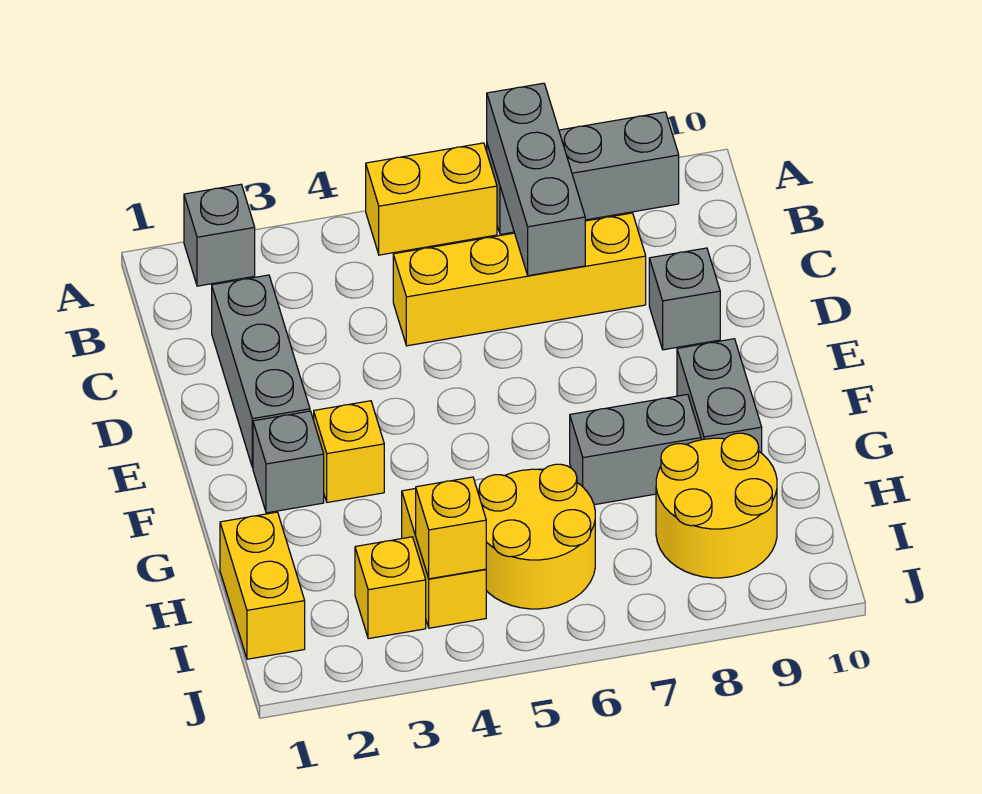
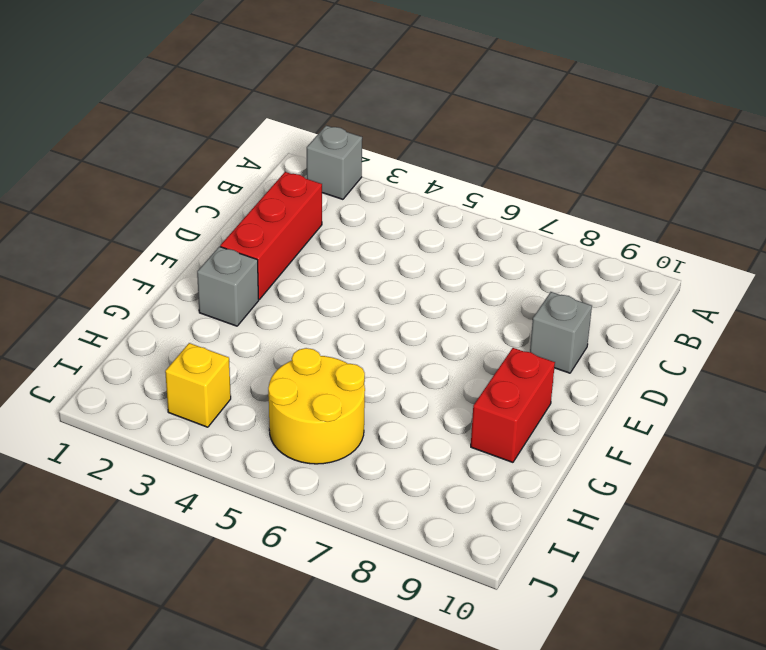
red brick C2:E2 level 1 -> grey brick C2:E2 level 1
red brick F9:G9 level 1 -> grey brick F9:G9 level 1
none -> yellow brick A5:A6 level 1
none -> grey brick A7:A9 level 1
none -> yellow brick C5:C8 level 1

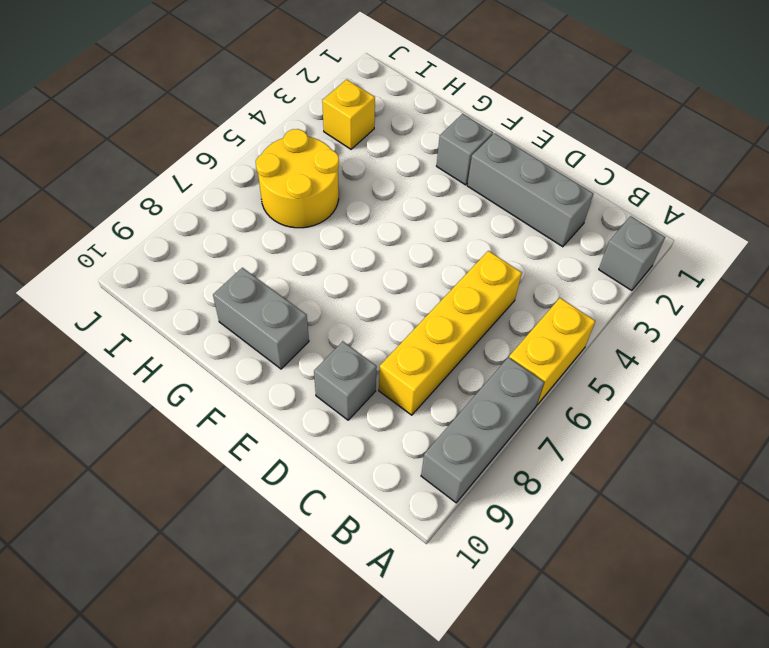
none -> yellow brick F3 level 1
none -> grey brick G7:G8 level 1
none -> yellow brick H1:I1 level 1

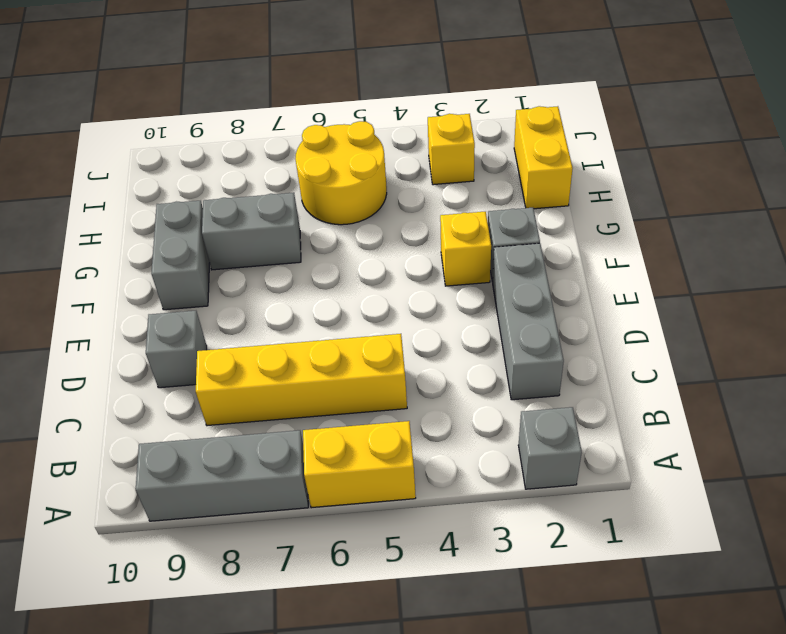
none -> yellow brick H4:I4 level 1
none -> yellow round brick H8:I9 level 1
none -> grey brick A7:C7 level 2

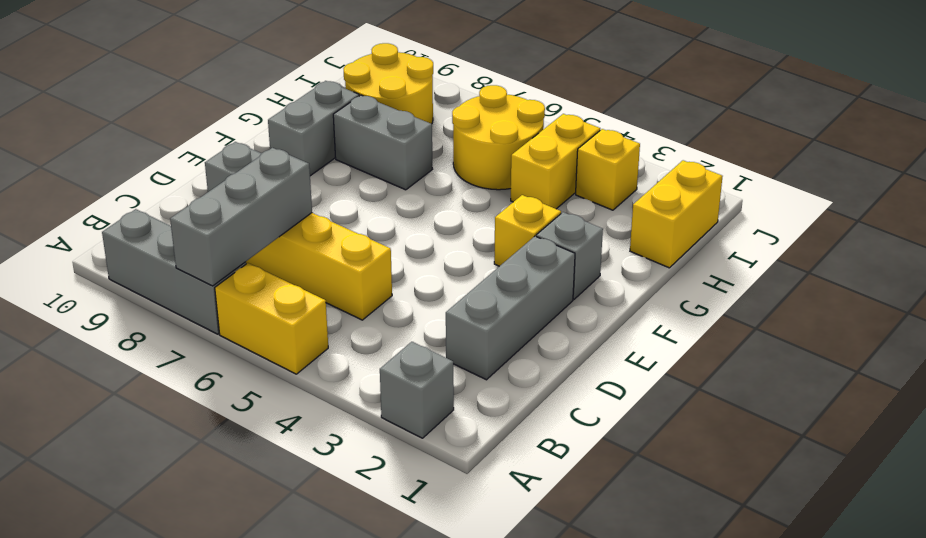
none -> yellow brick I4 level 2

